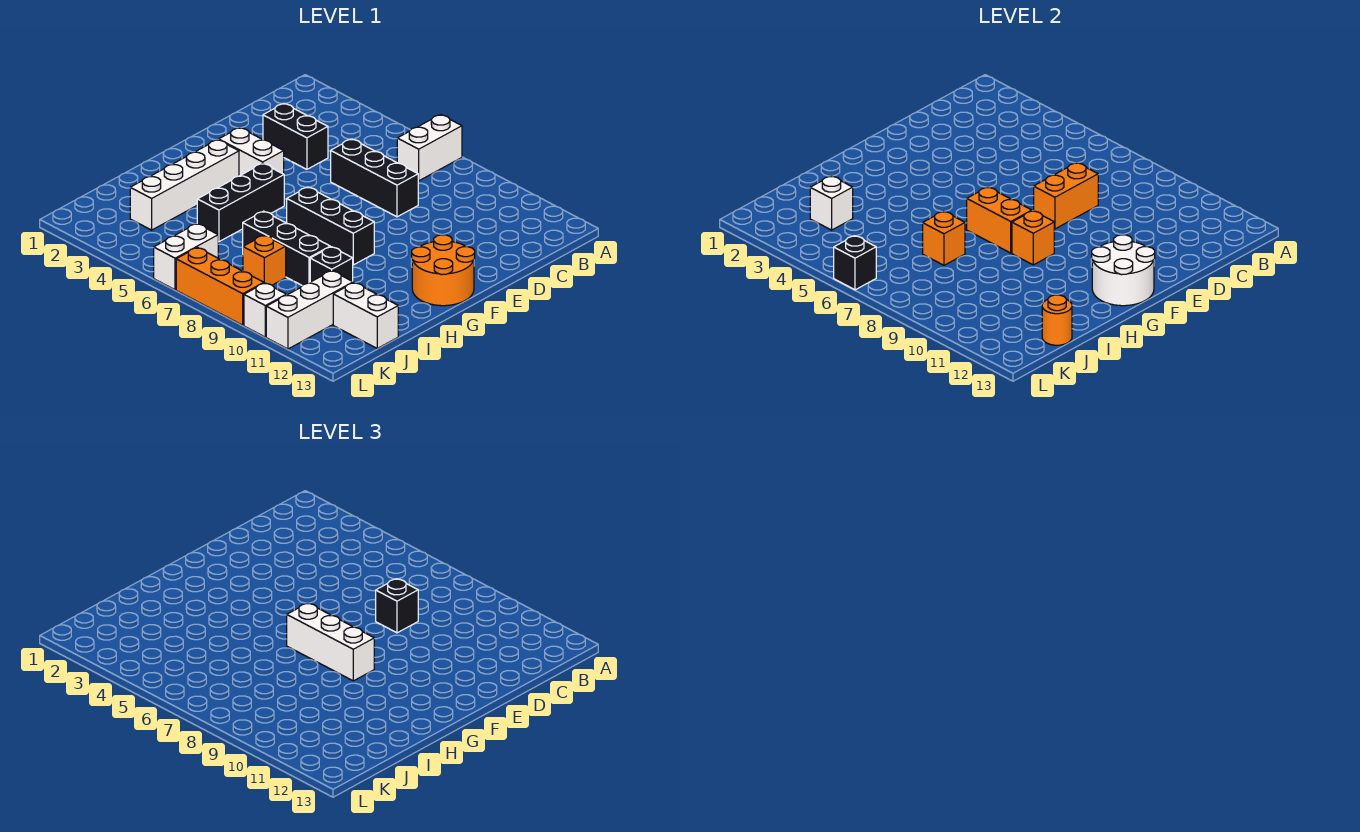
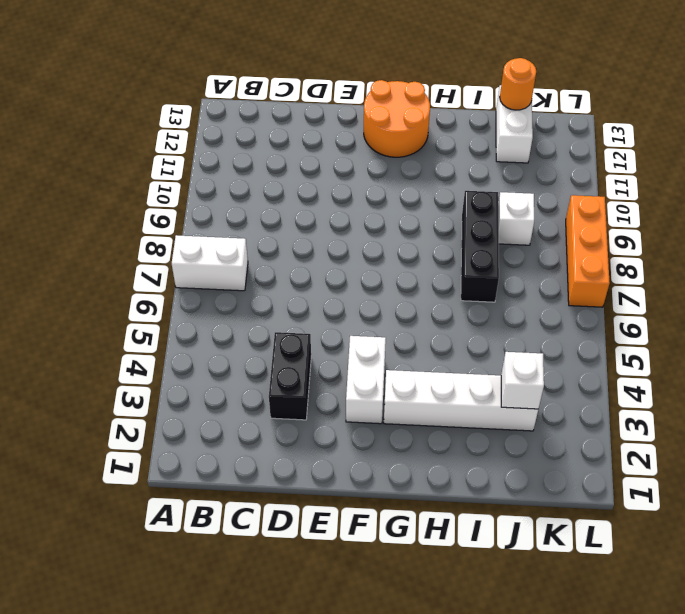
white brick J9 level 1 -> white brick L10 level 1
none -> black brick D6:D8 level 1
none -> black brick G5:I5 level 1
none -> black brick G7:G9 level 1

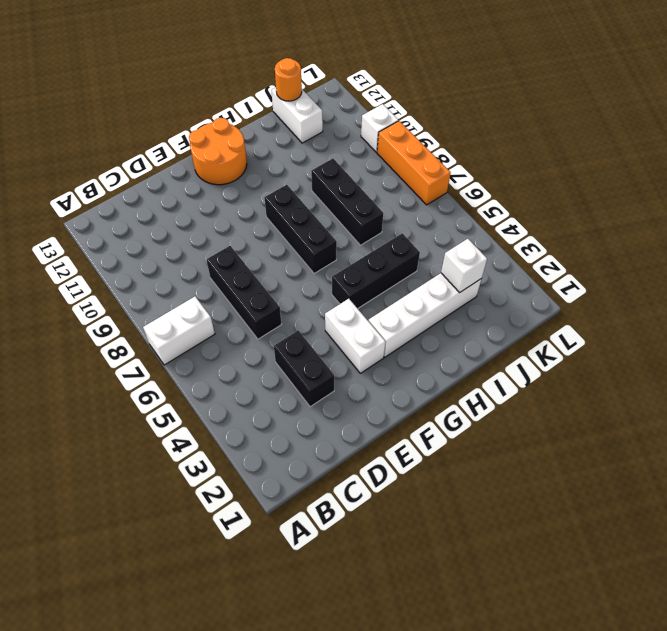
none -> black brick I10 level 1
none -> orange brick J8 level 1
none -> white brick J11:L11 level 1

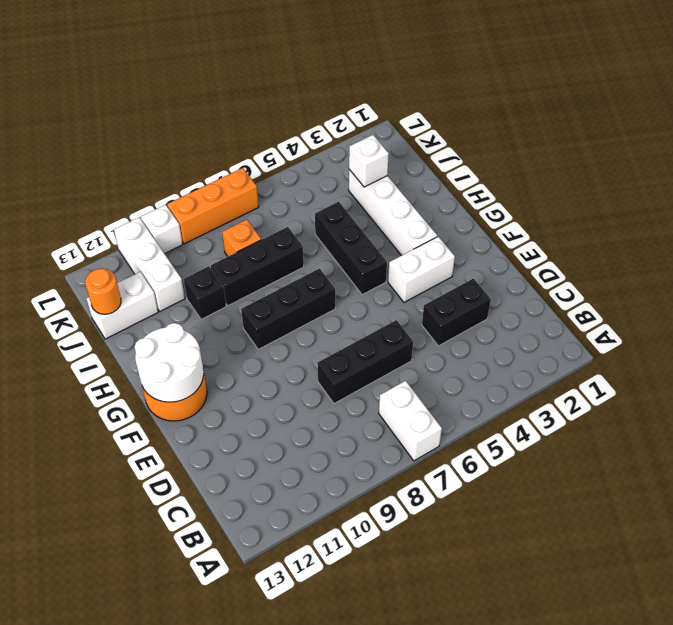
none -> white brick K6:L6 level 1
none -> orange brick D8:E8 level 2
none -> orange brick G7:G8 level 2

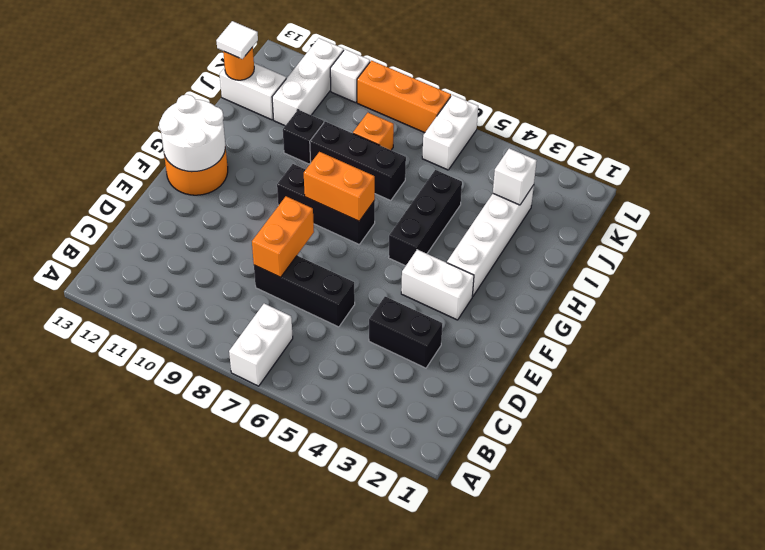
white tile J13 level 3 -> none
none -> orange brick G9 level 2
none -> orange brick I7 level 2
none -> black brick L6 level 2

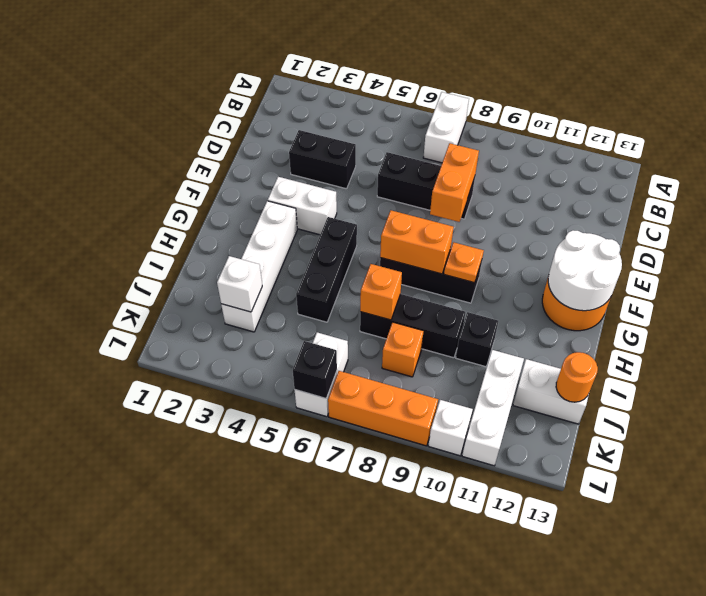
orange plate G9 level 2 -> orange brick G9 level 2
none -> black brick D8 level 3
none -> white brick G7:G9 level 3

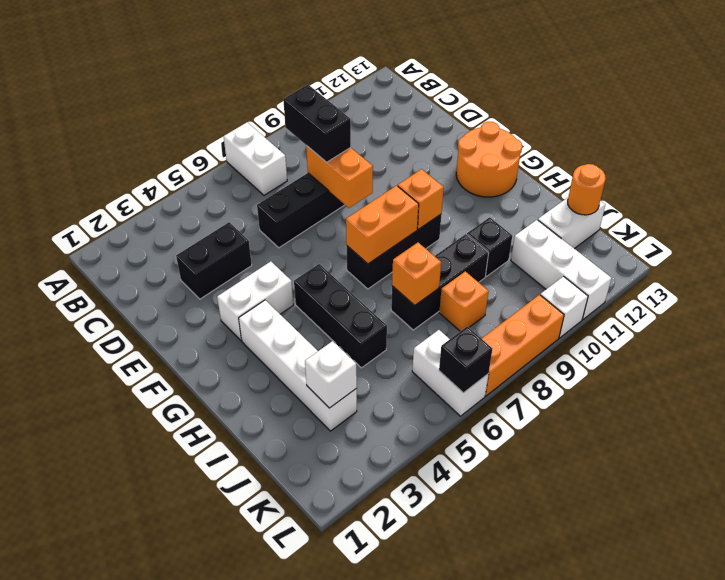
black brick C8:D8 level 3 -> black brick D8 level 3
none -> white round brick F12:G13 level 2
none -> white brick G7:G9 level 3

